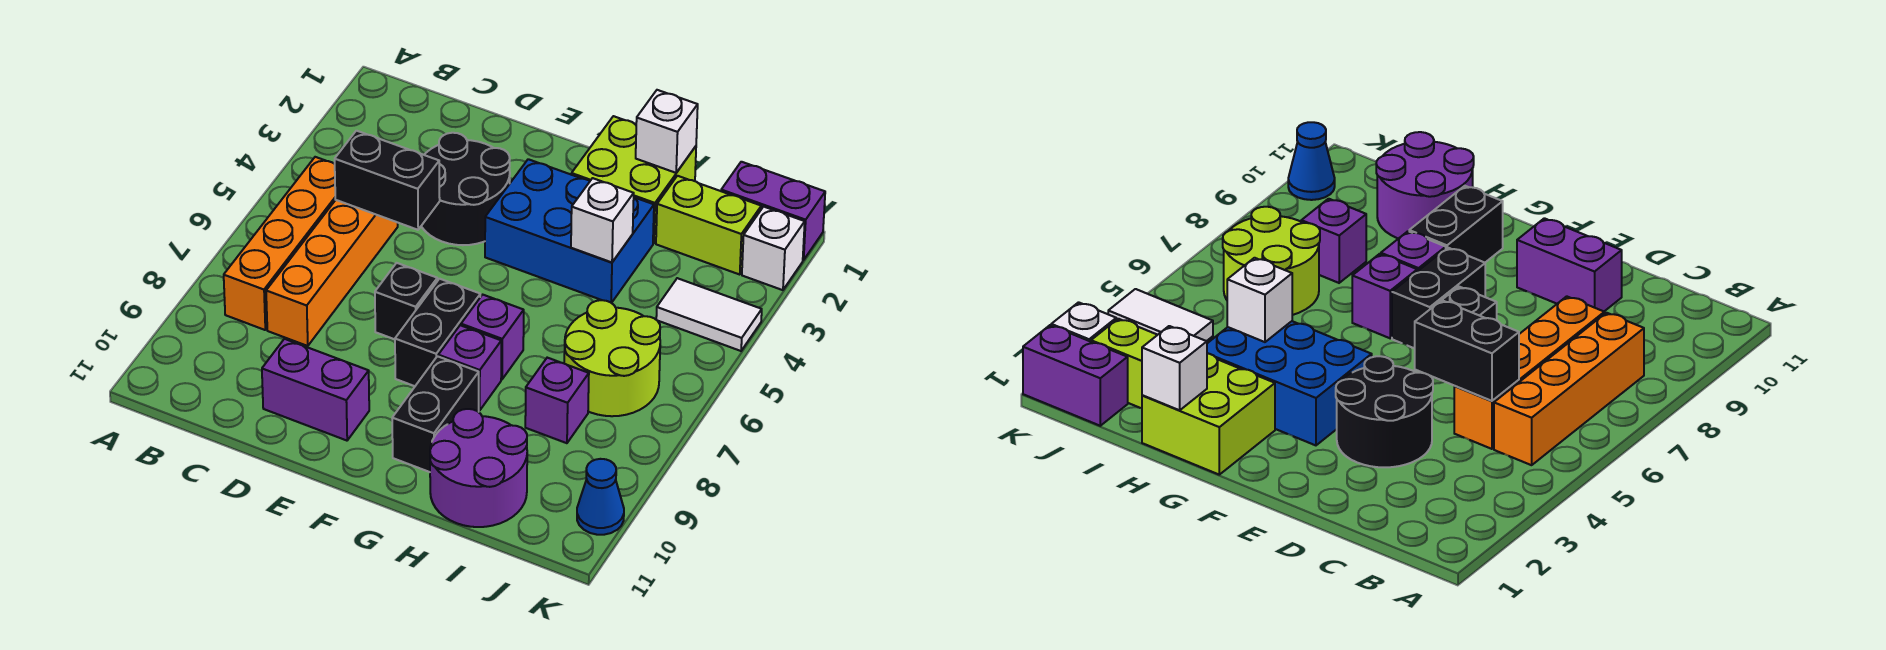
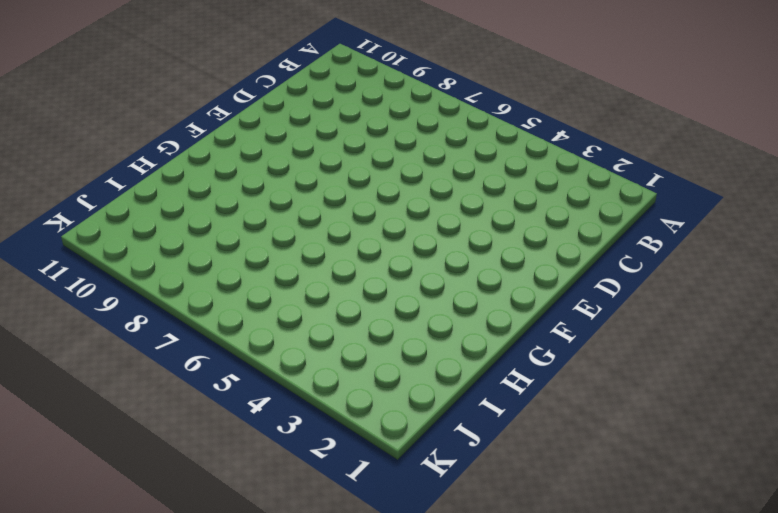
none -> orange brick B5:B8 level 1
none -> orange brick C5:C8 level 1
none -> black round brick D3:E4 level 1

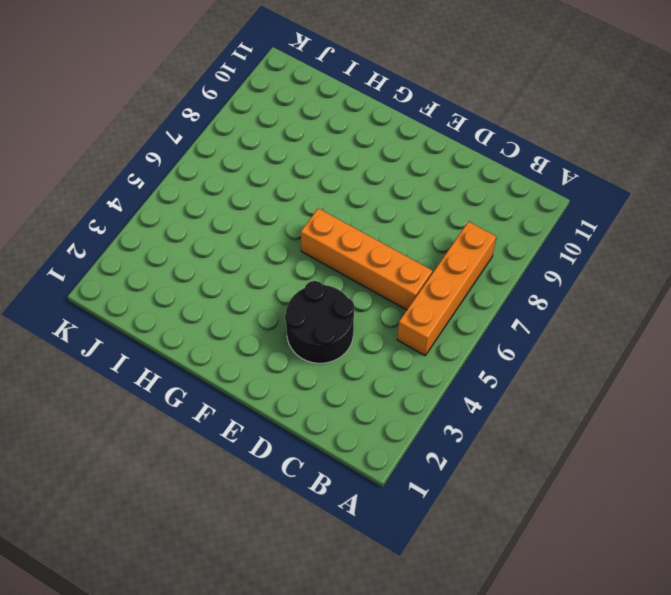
orange brick C6:F6 level 1 -> orange brick C5:C8 level 1
none -> purple brick D10:E10 level 1
none -> black brick E7 level 1
none -> blue brick F3:H4 level 1

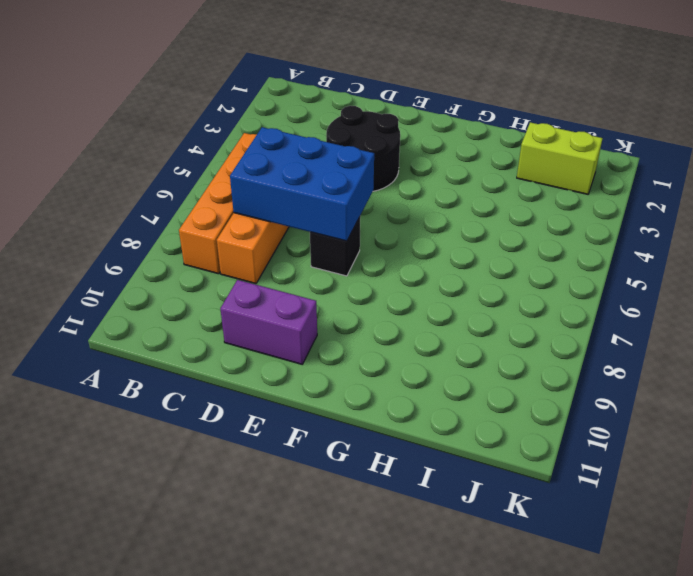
blue brick C6:E7 level 2 -> blue brick F3:H4 level 1
none -> black brick F7:F8 level 1
none -> lime brick G1:H2 level 1
none -> purple brick G7 level 1

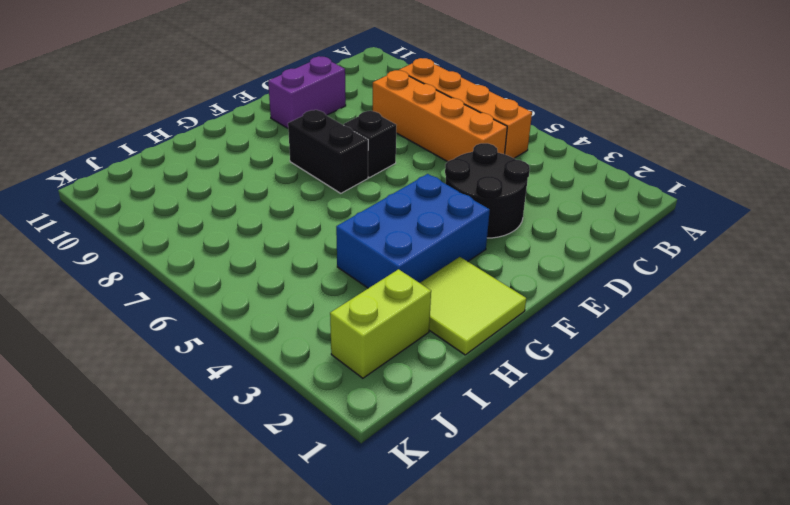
lime tile G1:H2 level 1 -> lime brick G1:H2 level 1
none -> purple brick G7 level 1
none -> purple brick G8 level 1
none -> black brick G9:G10 level 1

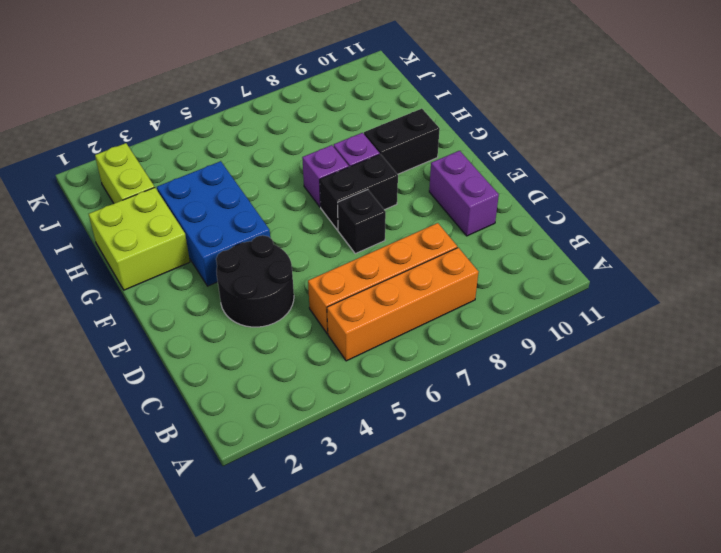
none -> purple round brick H10:I11 level 1
none -> lime round brick I6:J7 level 1
none -> purple brick I8 level 1

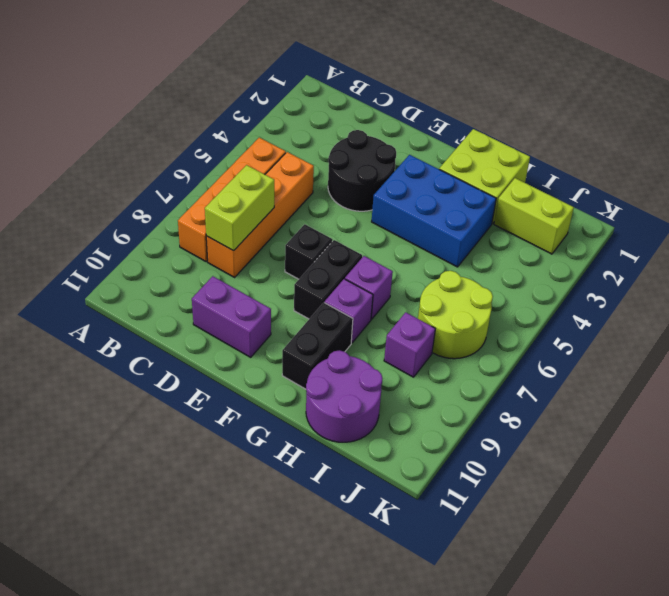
lime brick C7:C8 level 2 -> none
none -> purple brick J1:K1 level 1
none -> white tile J4:K4 level 1
none -> white brick K2 level 1

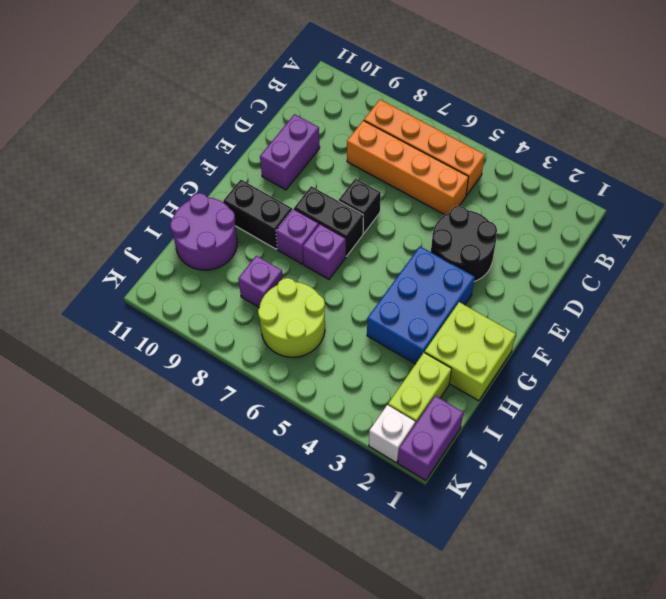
none -> white tile J4:K4 level 1
none -> blue cone K10 level 1
none -> black brick C5:D5 level 2

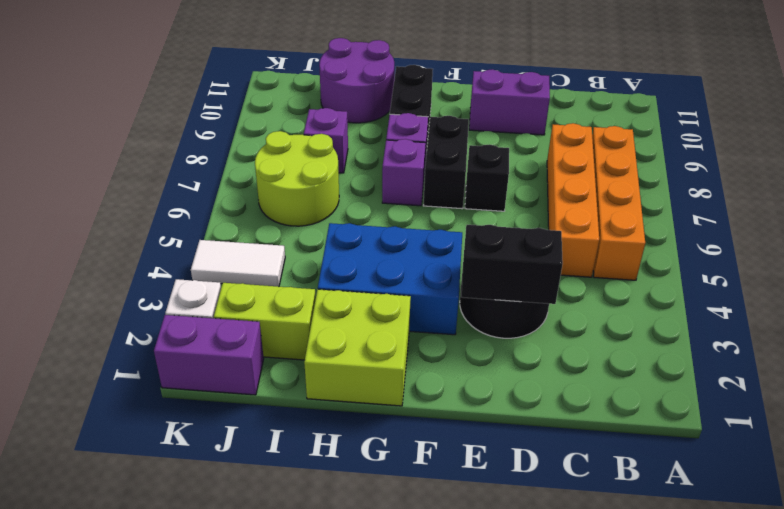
black brick D3:E3 level 2 -> black brick C5:D5 level 2
none -> blue cone K10 level 1
none -> white brick H1 level 2
none -> white brick H4 level 2

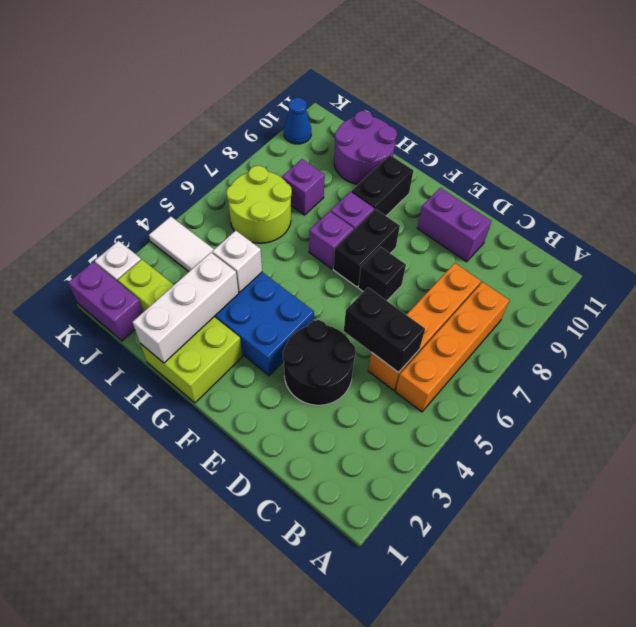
white brick H1:H3 level 2 -> white brick H1 level 2

